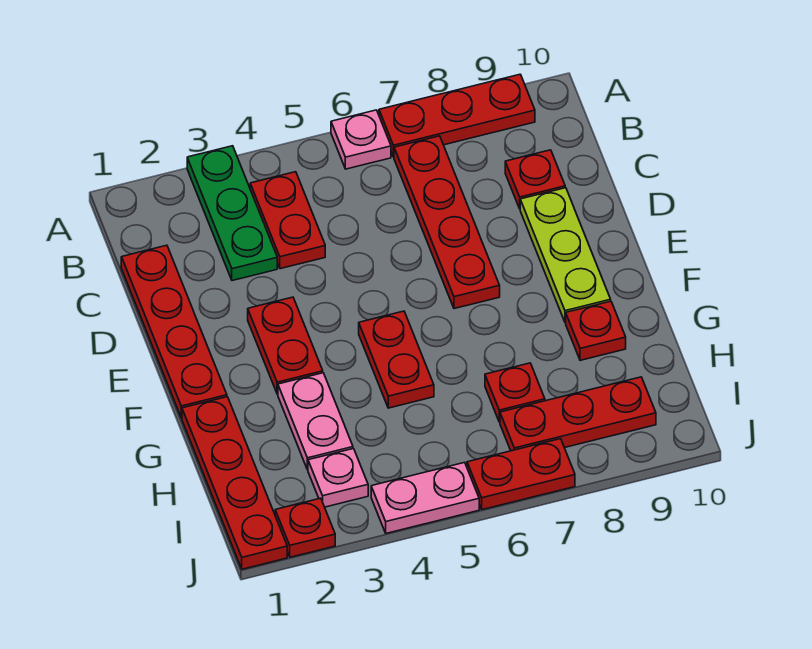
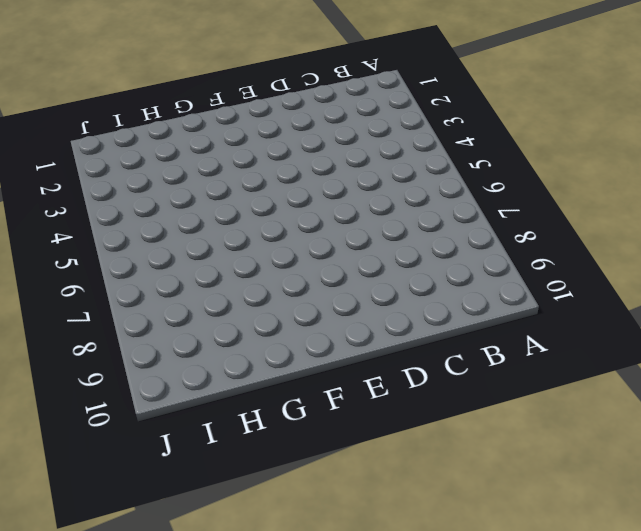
none -> green plate A3:C3 level 1
none -> pink plate A6 level 1
none -> red plate A7:A9 level 1

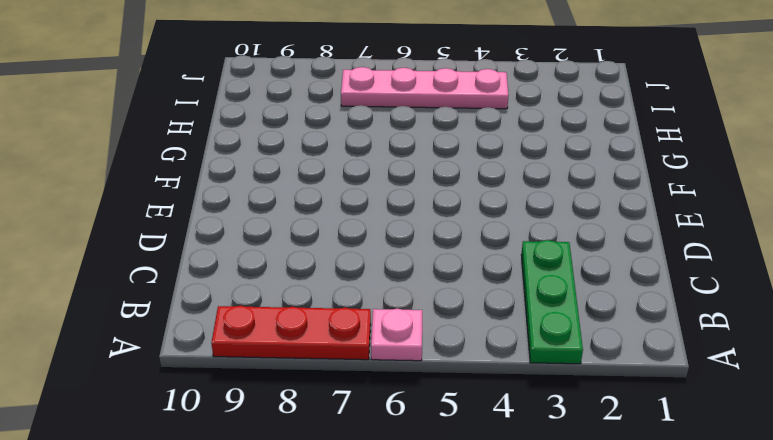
pink plate I4:I7 level 1 -> red plate I7:I9 level 1
none -> red plate B4:C4 level 1
none -> red plate B7:E7 level 1
none -> red plate C1:F1 level 1

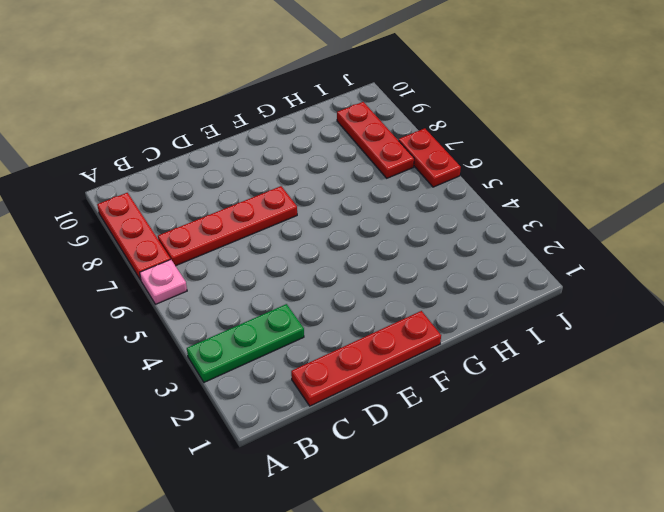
none -> red plate B4:C4 level 1
none -> red plate C9 level 1
none -> lime plate D9:F9 level 1

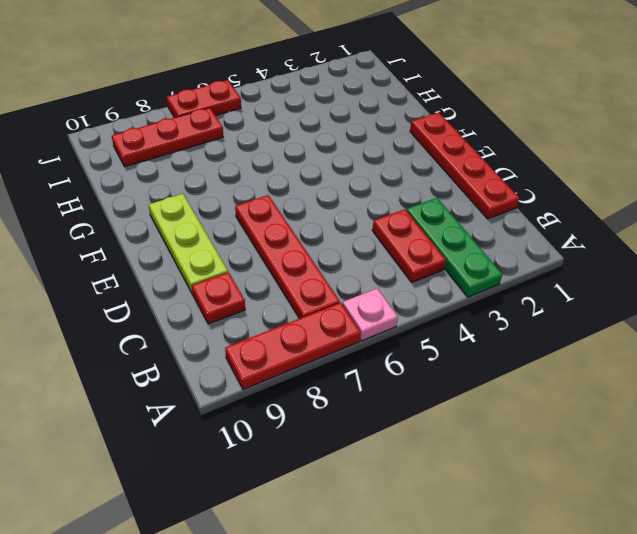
none -> red plate E3:F3 level 1
none -> red plate F5:G5 level 1
none -> red plate G1:J1 level 1

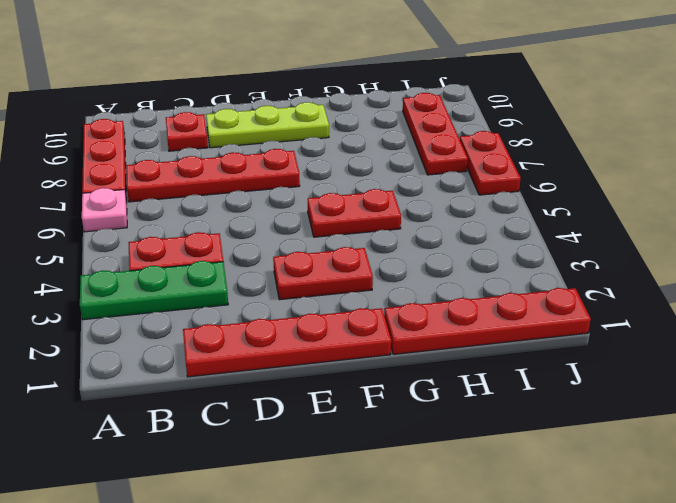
none -> pink plate G3:H3 level 1
none -> red plate G9 level 1
none -> red plate H7 level 1

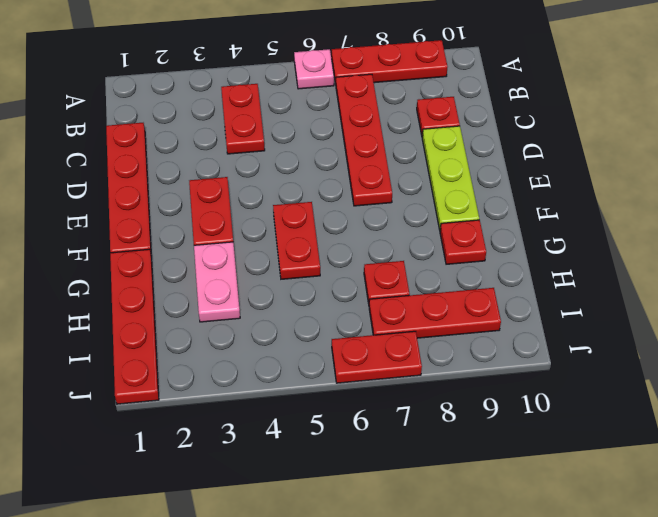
none -> green plate A3:C3 level 1
none -> pink plate I3 level 1
none -> red plate J2 level 1

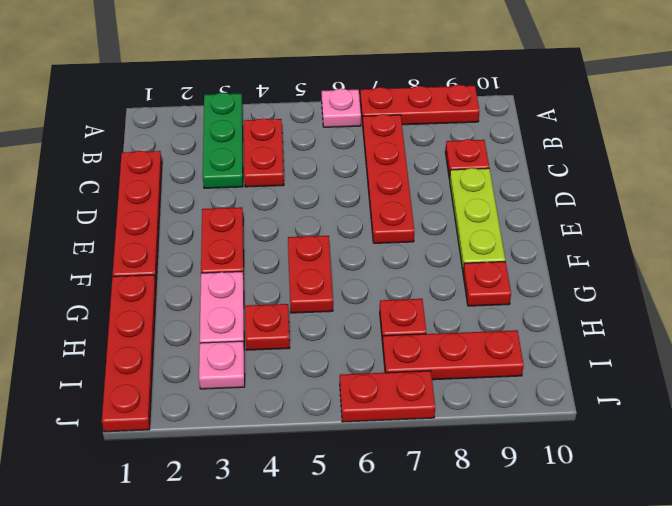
red plate H4 level 1 -> red plate J2 level 1
none -> pink plate J4:J5 level 1

